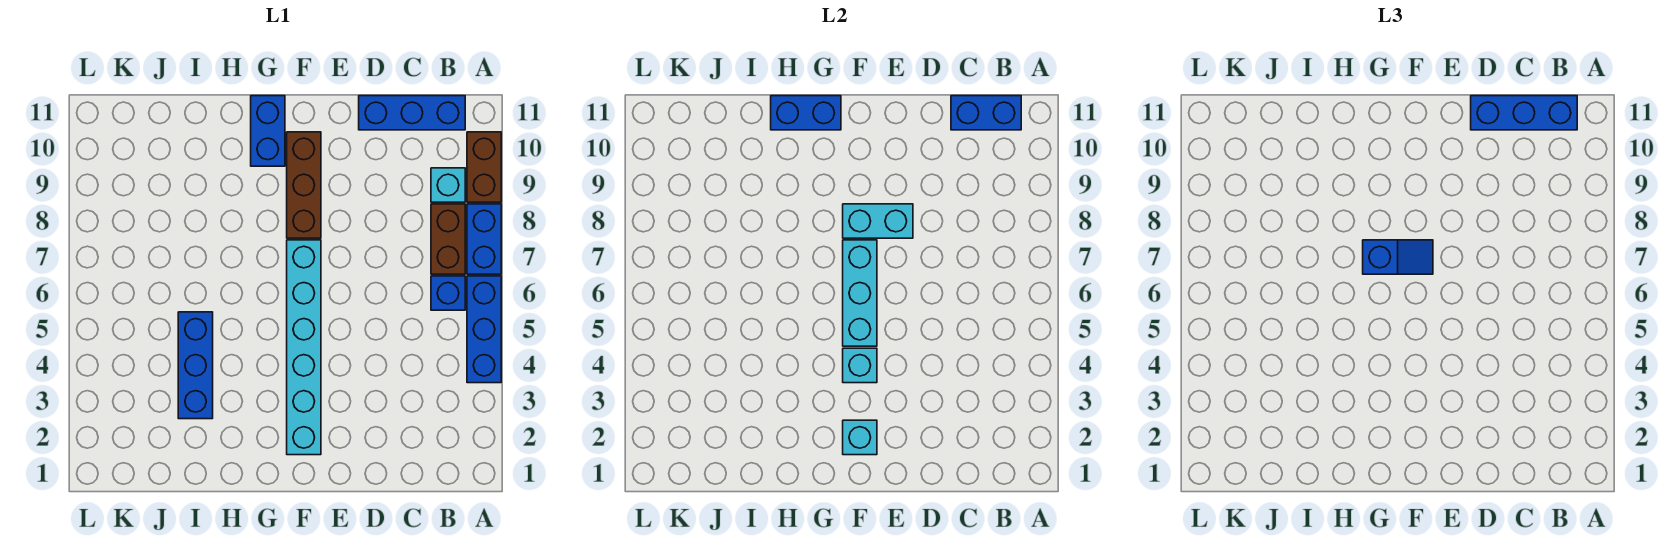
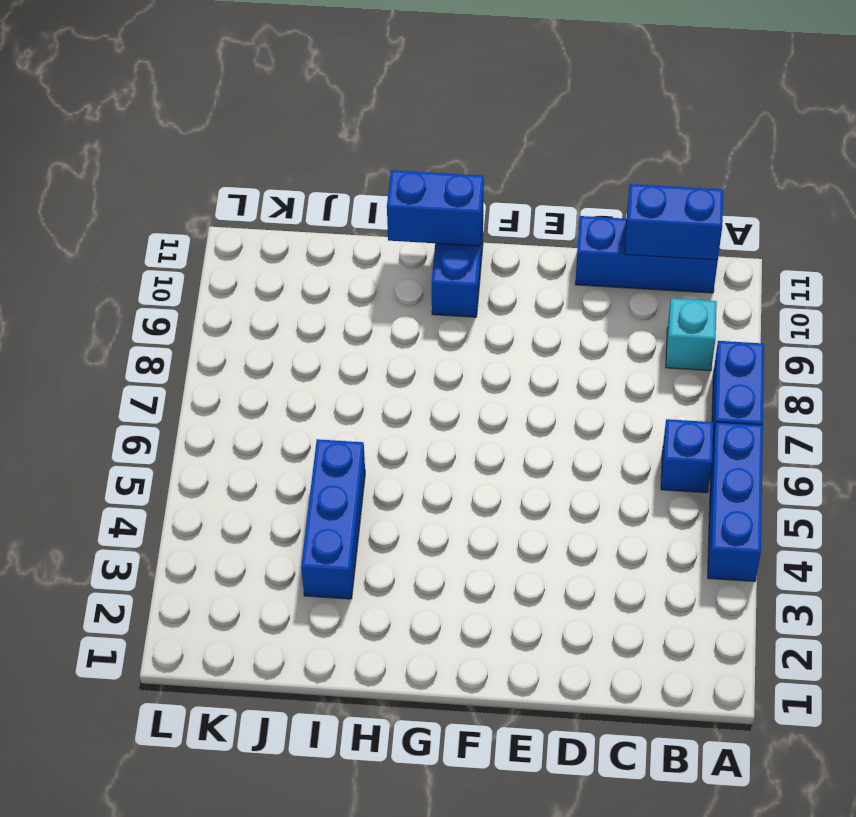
none -> brown brick A9:A10 level 1
none -> brown brick B7:B8 level 1
none -> cyan brick F2:F7 level 1

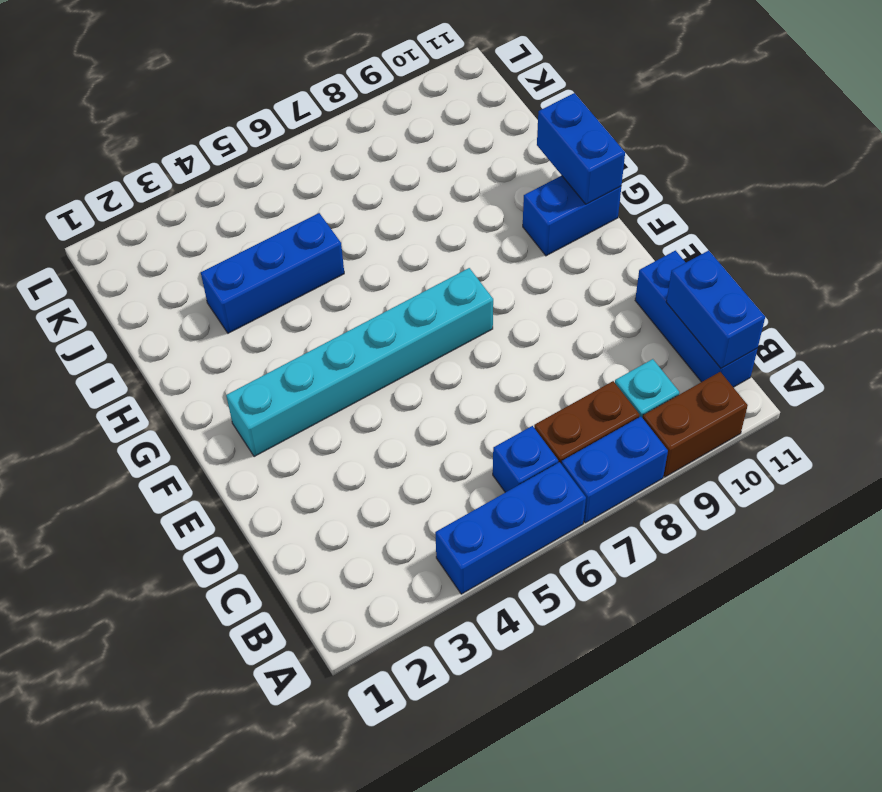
none -> brown brick F8:F10 level 1
none -> cyan brick E8:F8 level 2
none -> cyan brick F2 level 2

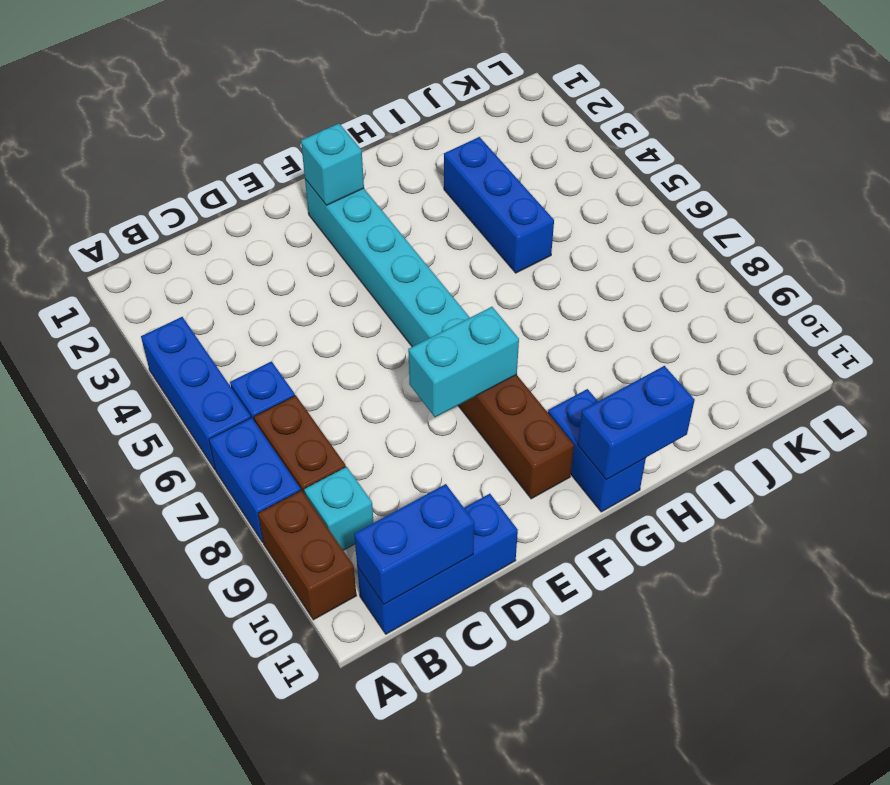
none -> cyan brick F4 level 2
none -> cyan brick F5:F7 level 2
none -> blue brick B11:D11 level 3

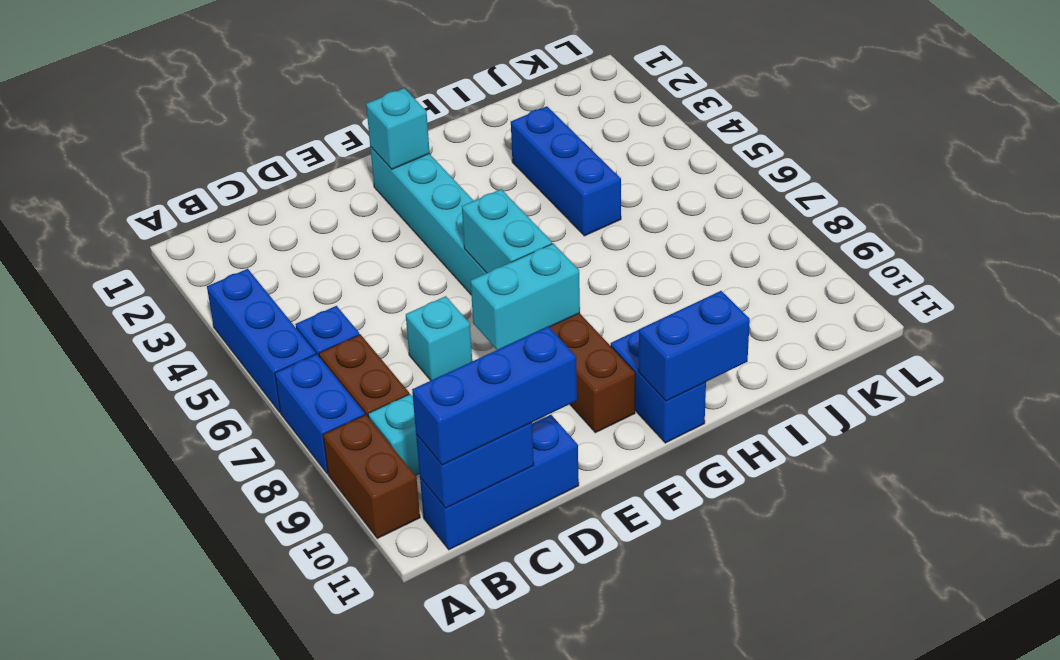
cyan brick D7 level 1 -> cyan brick F4 level 2
cyan brick F6:F7 level 2 -> cyan brick F5:F7 level 2
none -> blue slope F7:G7 level 3 top G

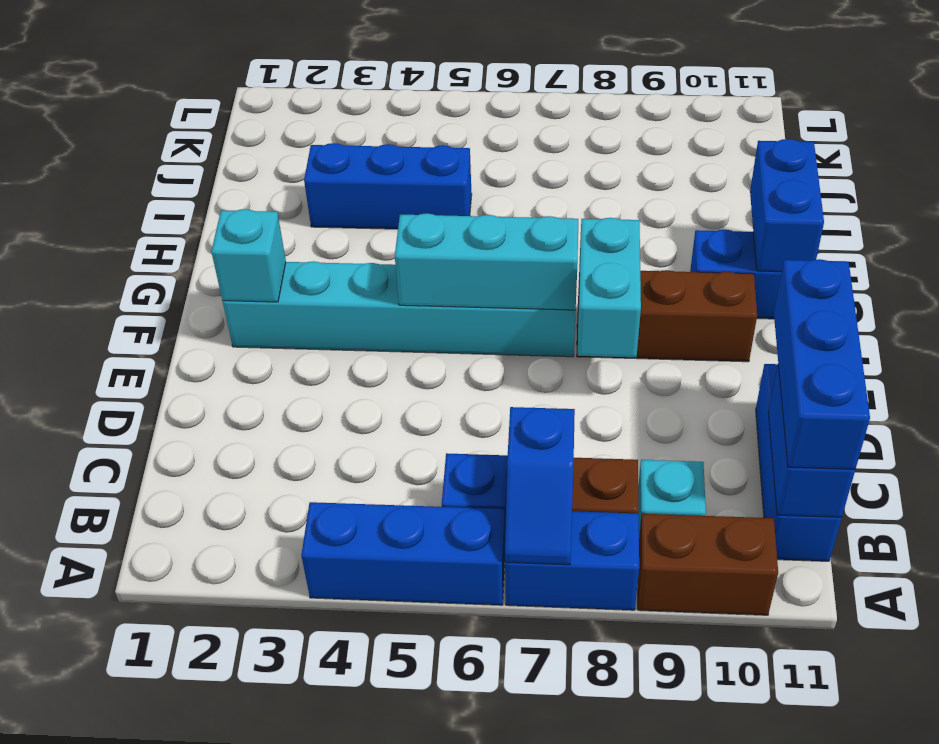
blue slope A7:B7 level 2 top B -> blue slope F7:G7 level 3 top G
none -> cyan brick F4 level 2

